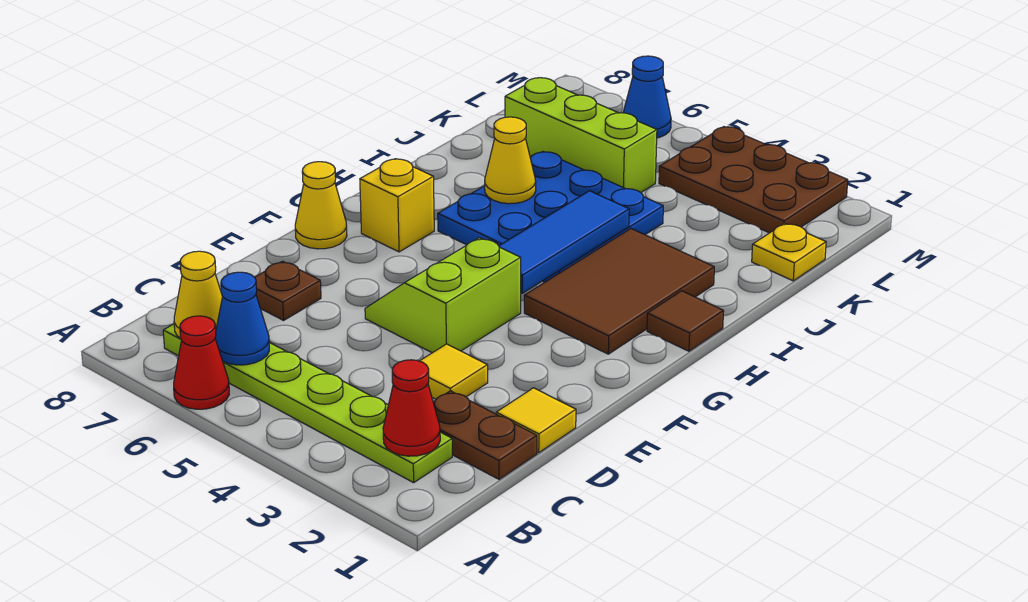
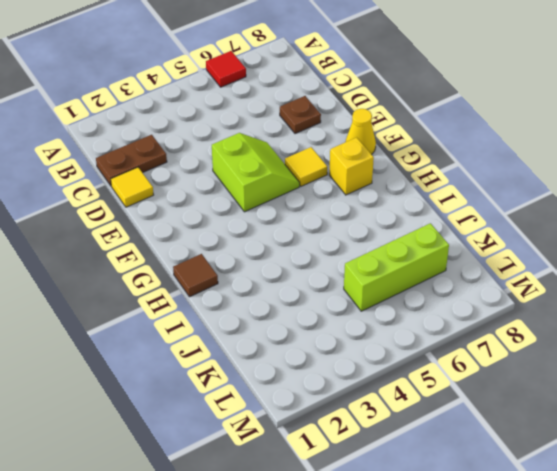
red tile A6 level 1 -> red cone A6 level 1
yellow tile F6 level 1 -> yellow tile D3 level 1
none -> lime plate B2:B7 level 1
none -> brown tile G2:I3 level 1
none -> blue plate H4:J6 level 1

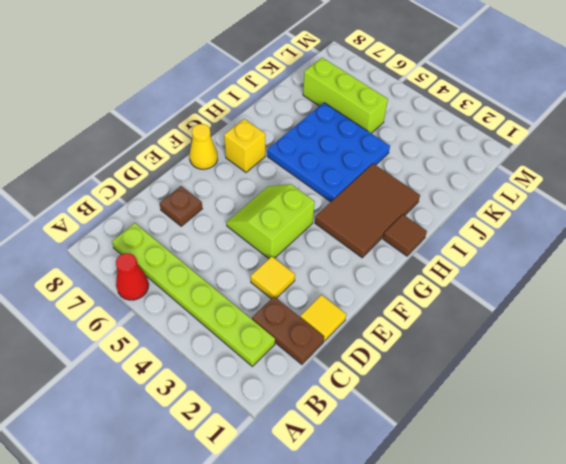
none -> yellow plate K1 level 1
none -> brown plate L2:M4 level 1
none -> blue cone M6 level 1

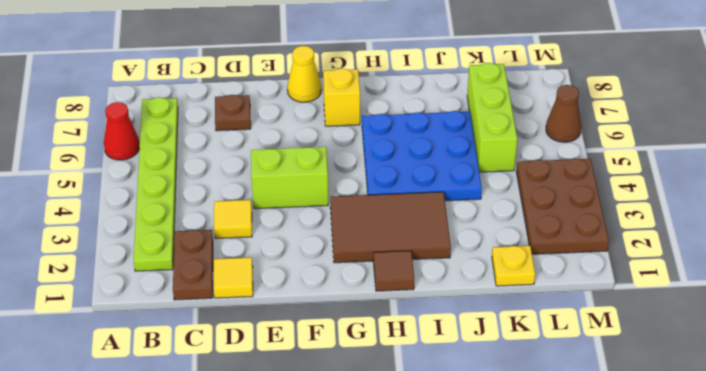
brown cone M6 level 1 -> blue cone M6 level 1
none -> red cone B2 level 2
none -> blue cone B6 level 2
none -> yellow cone B7 level 2

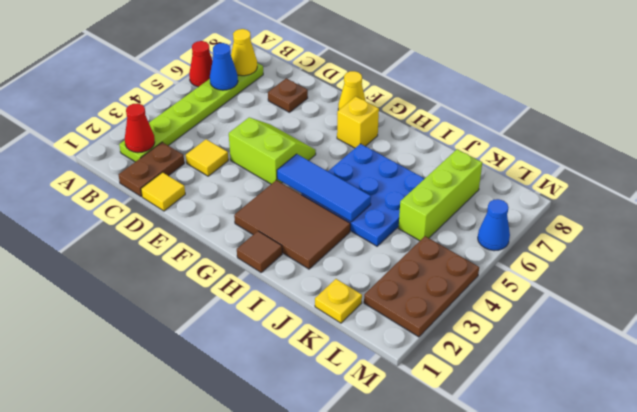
none -> yellow cone I6 level 2

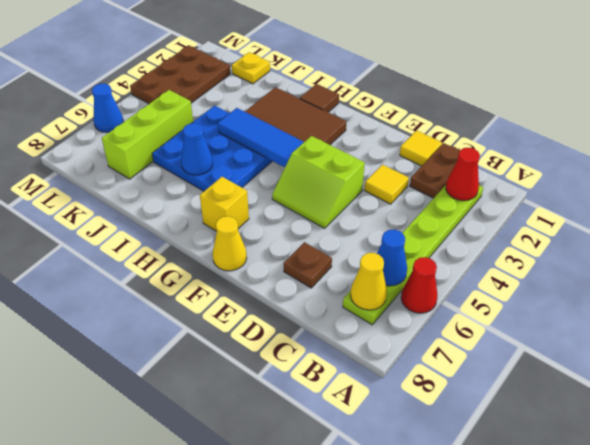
blue cone I6 level 2 -> yellow cone I6 level 2

